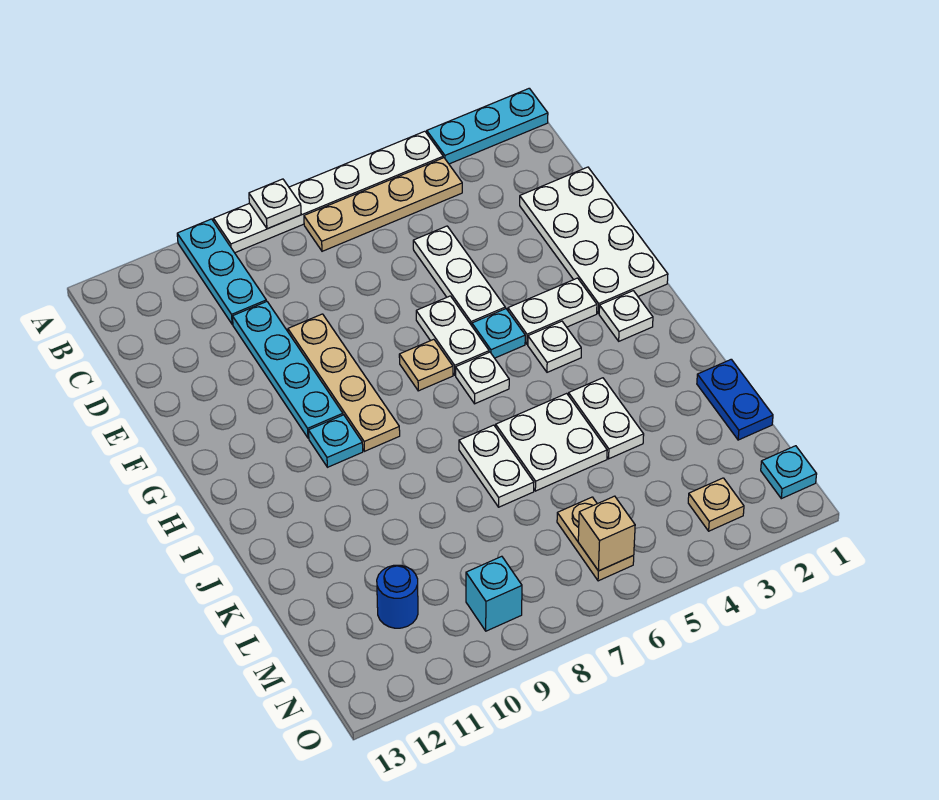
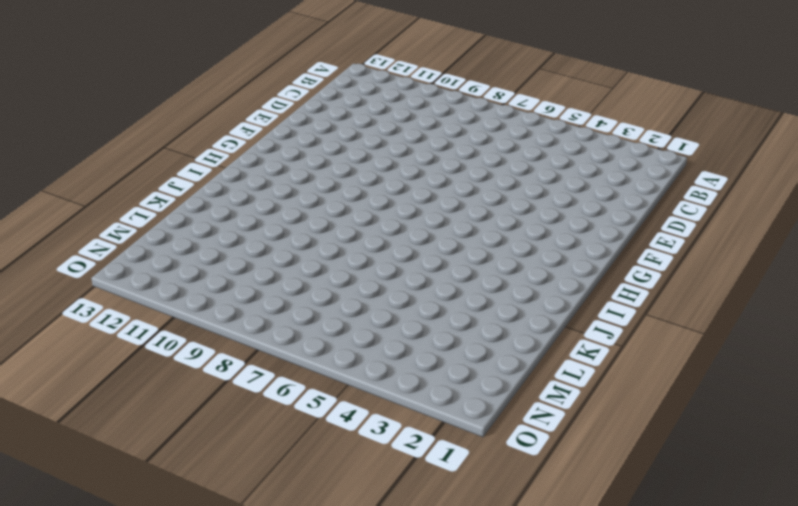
none -> cyan plate A1:A3 level 1
none -> white plate A4:A9 level 1
none -> cyan plate A10:C10 level 1

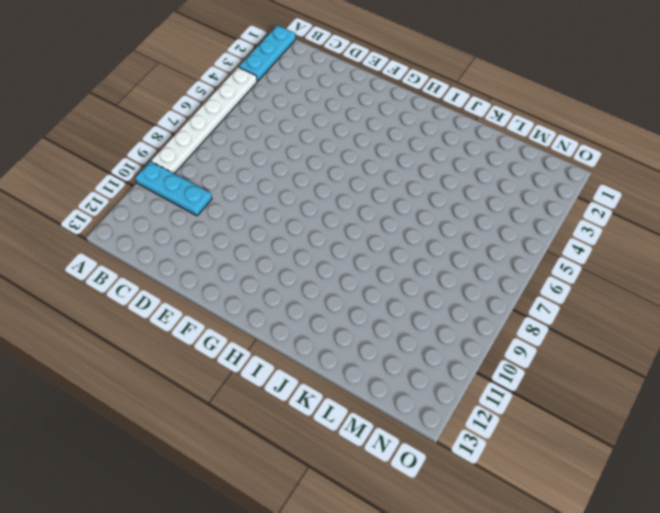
none -> tan plate B4:B7 level 1
none -> white plate D1:G2 level 1
none -> white plate D5:F5 level 1

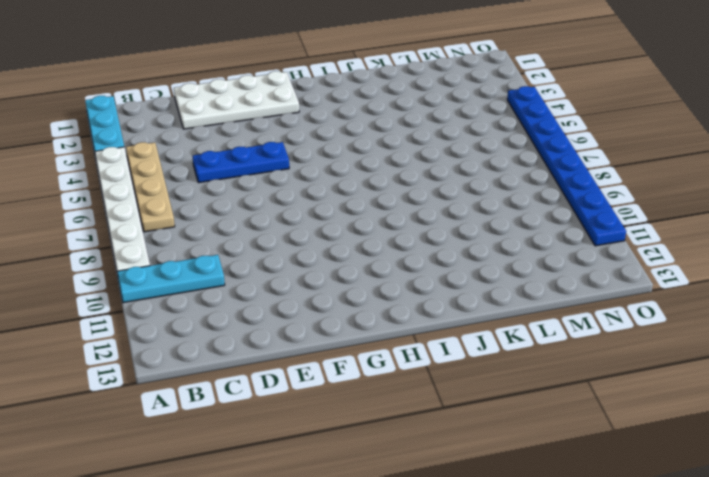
blue plate D5:F5 level 1 -> white plate D5:F5 level 1
blue plate O4:O11 level 1 -> none
none -> cyan plate D10:G10 level 1
none -> tan plate E9:H9 level 1
none -> white plate F6:G6 level 1

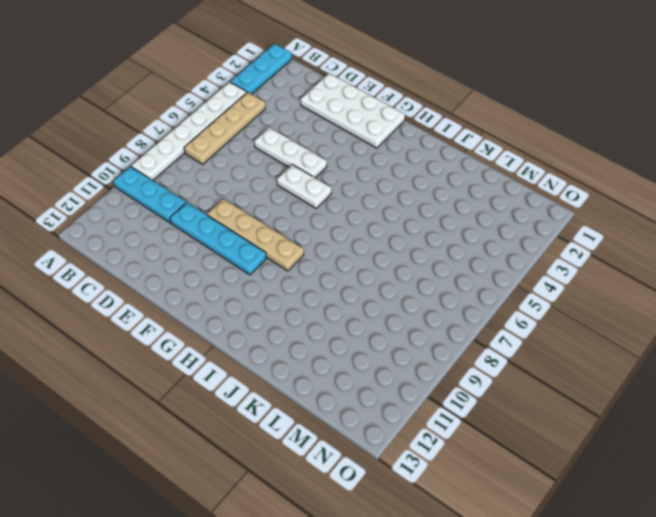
none -> white plate G3:G4 level 1
none -> cyan plate G5 level 1
none -> tan plate G7 level 1

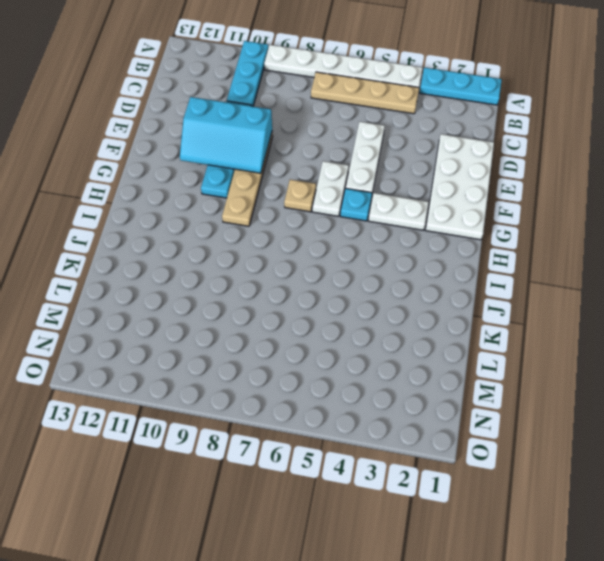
cyan slope E9:F11 level 2 top E -> none
none -> white plate H2 level 1
none -> white plate H4 level 1
none -> white plate H6 level 1

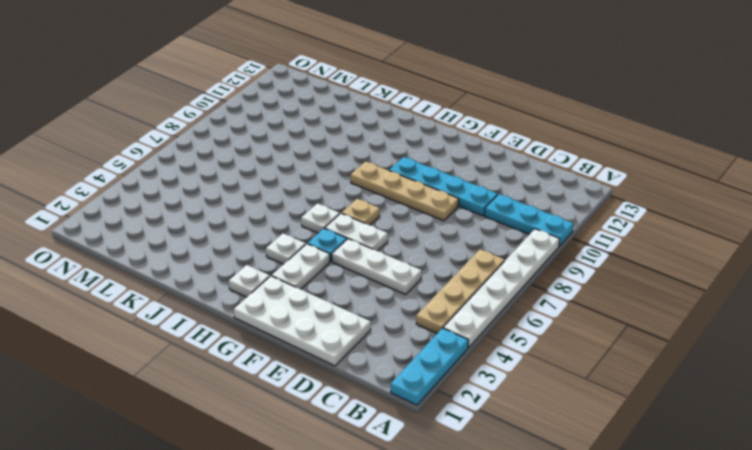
none -> cyan plate H10 level 1
none -> white plate J4:K4 level 1
none -> white plate J5:K6 level 1

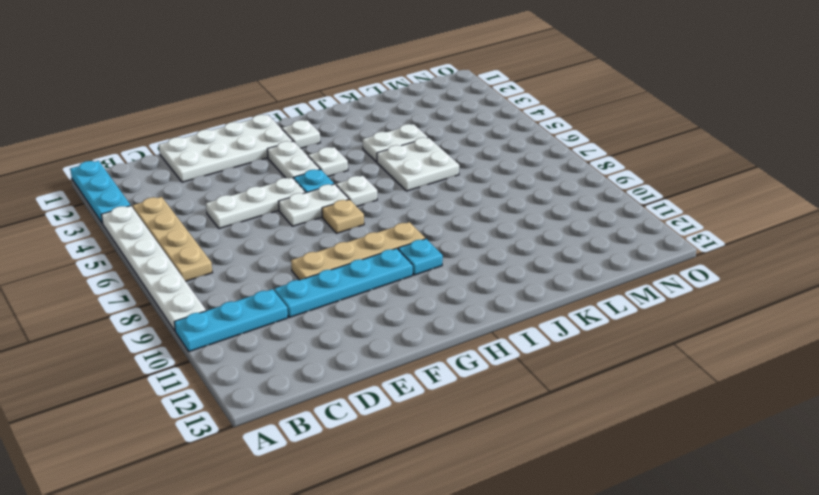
none -> white plate J7:K7 level 1
none -> blue plate K1:L1 level 1
none -> tan plate M6:N6 level 1

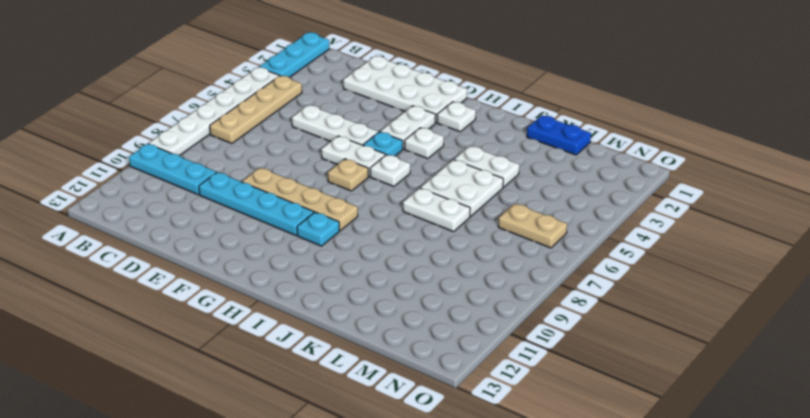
none -> blue round brick M11 level 1
none -> cyan plate N1 level 1
none -> tan plate N3 level 1

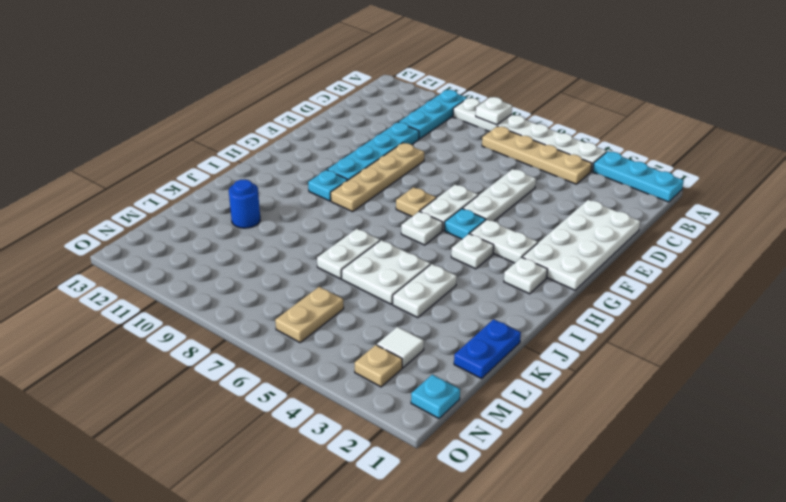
blue round brick K11 level 1 -> blue round brick M11 level 1
white tile M3 level 1 -> none
none -> cyan brick N9 level 1
none -> tan brick N6 level 2

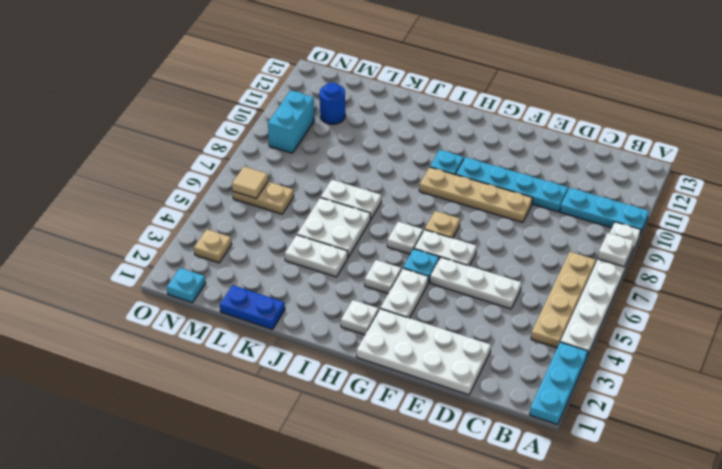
tan tile N6 level 2 -> tan brick N6 level 2
cyan brick N9:N10 level 1 -> cyan brick N9 level 1

